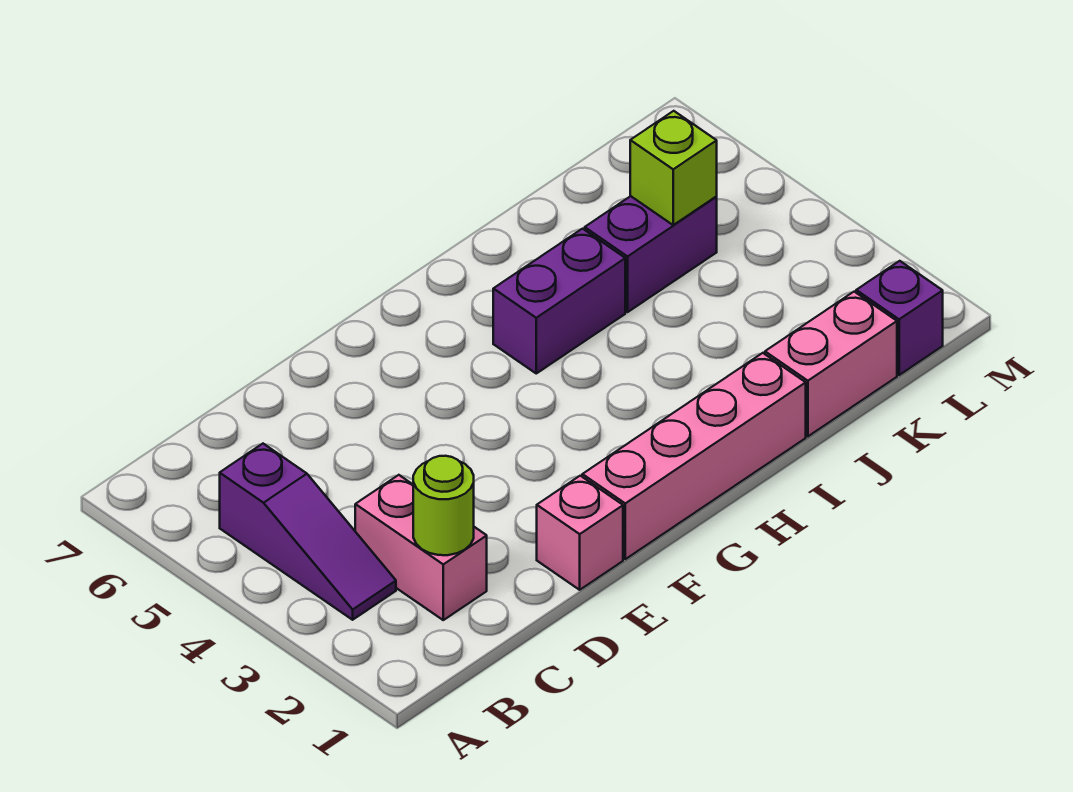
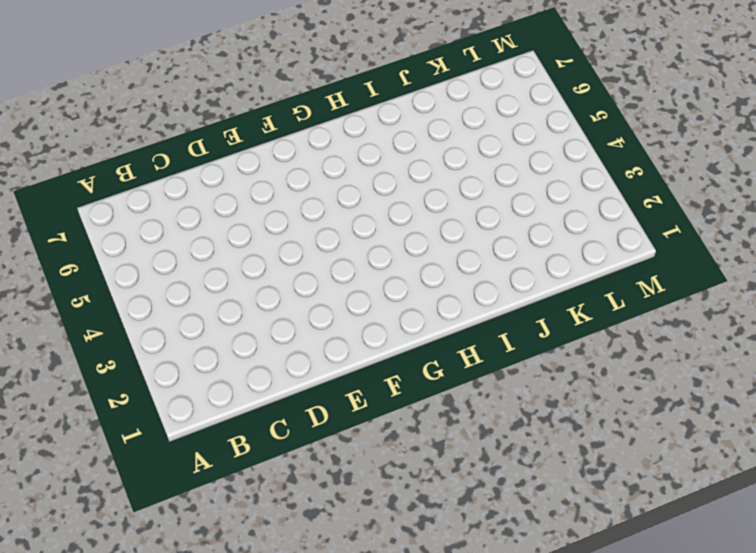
none -> purple slope B3:B5 level 1 top 5
none -> pink brick C2:C3 level 1

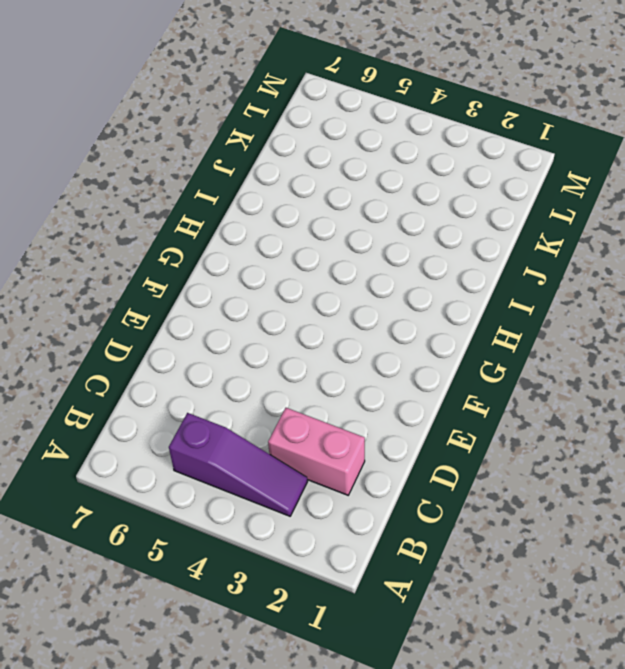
none -> pink brick E1 level 1
none -> pink brick F1:I1 level 1

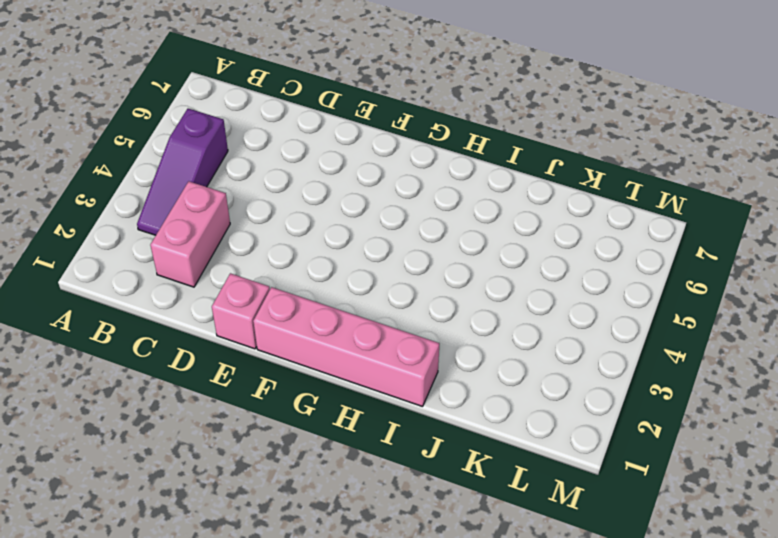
none -> purple brick H5:I5 level 1
none -> pink brick J1:K1 level 1

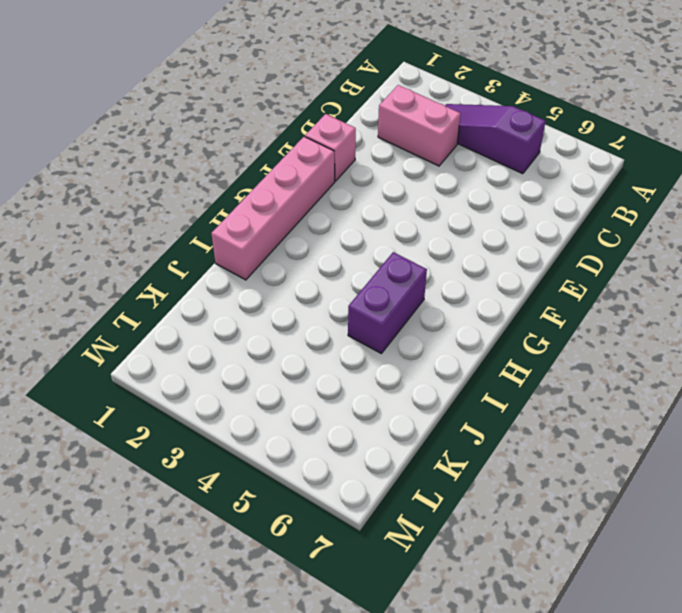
none -> pink brick J1:K1 level 1
none -> purple brick J5:K5 level 1

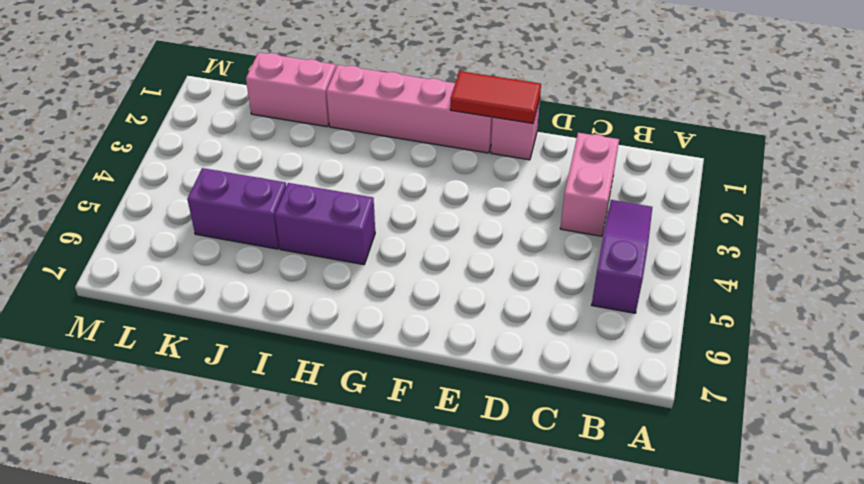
red tile E1:F1 level 2 -> none
none -> purple brick L1 level 1
none -> lime round brick C2 level 2

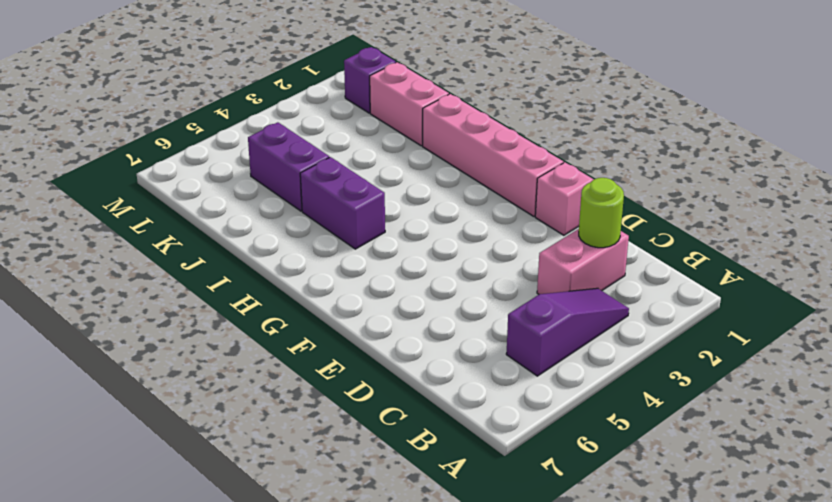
none -> lime brick K5 level 2

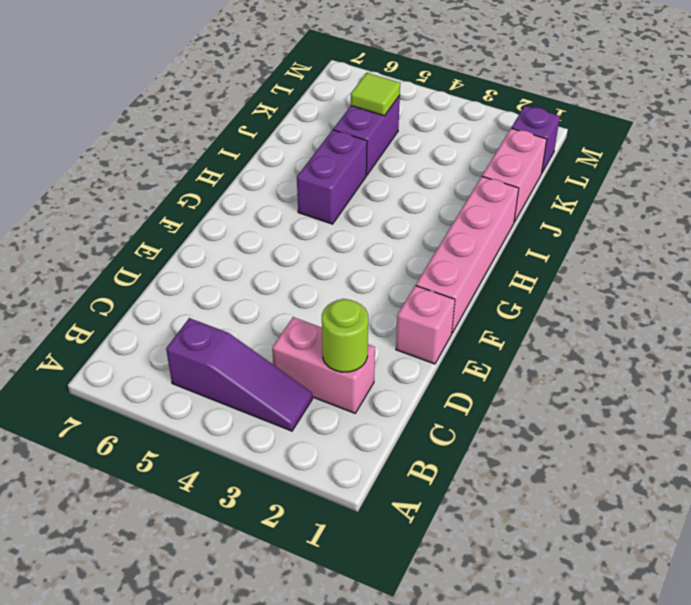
lime tile K5 level 2 -> lime brick K5 level 2

